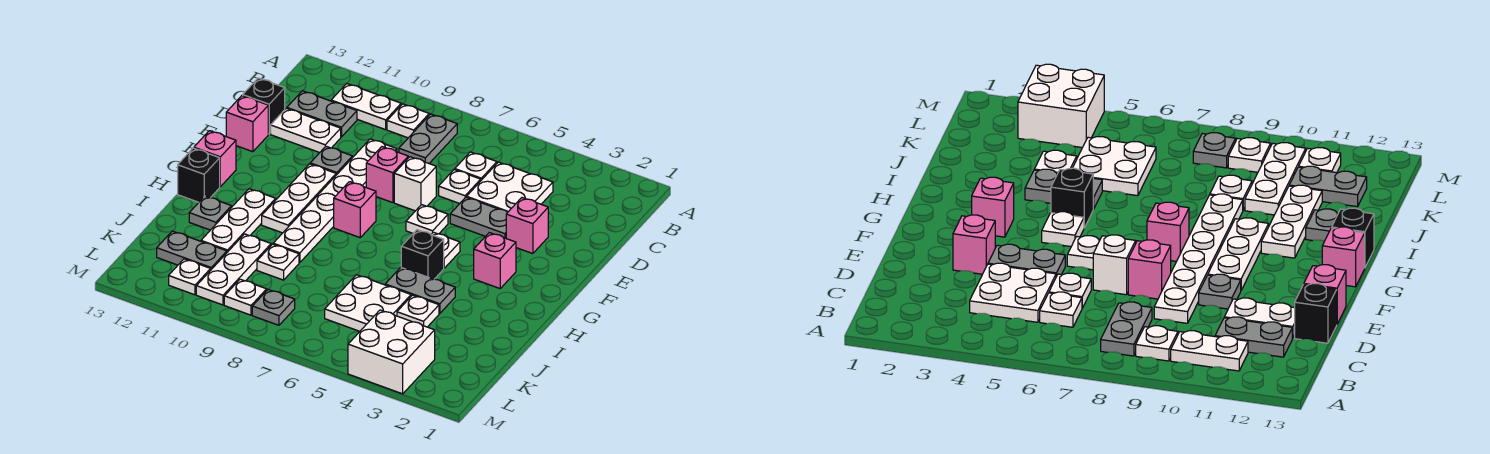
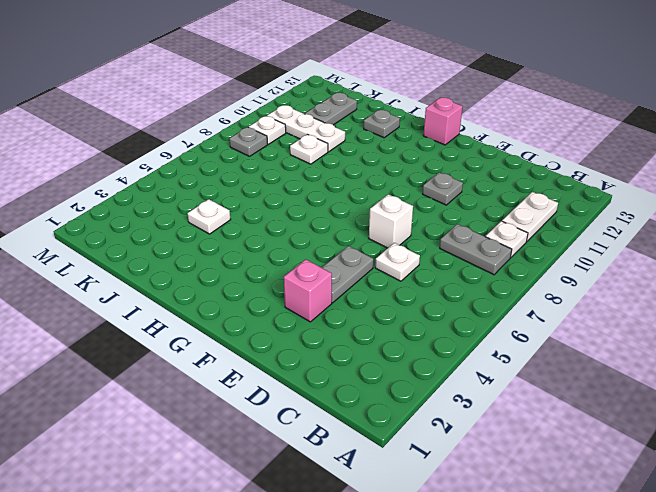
none -> white plate C4:D5 level 1
none -> white plate C6 level 1
none -> grey plate C11:C12 level 1
none -> white plate D9:I9 level 1

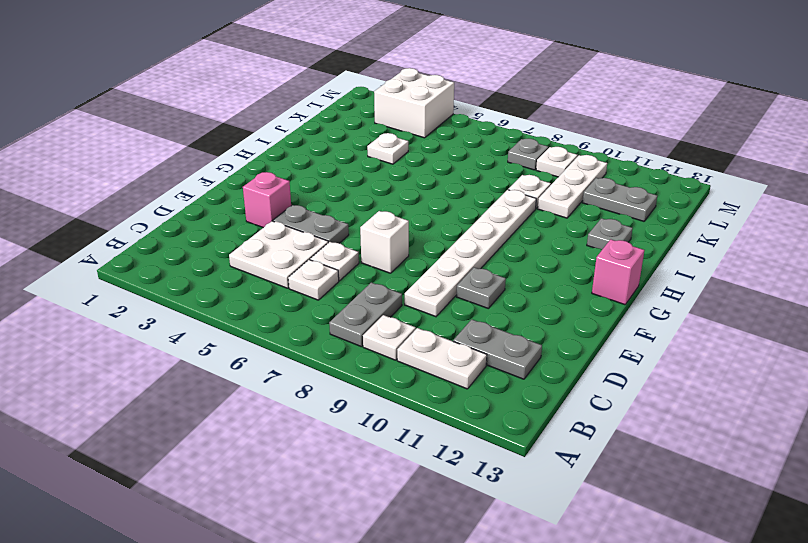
none -> white plate D11:D12 level 1
none -> black brick D13 level 1
none -> pink brick E8 level 1
none -> pink brick E13 level 1

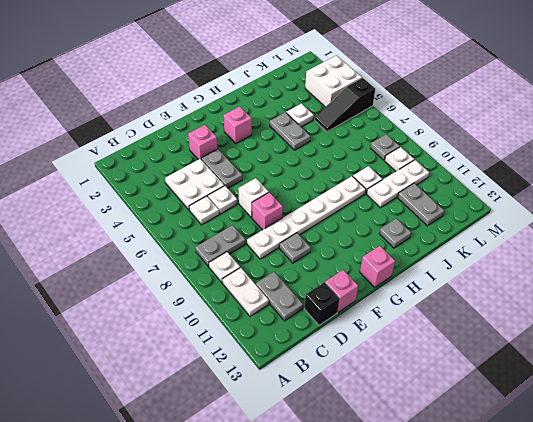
black slope K5:M5 level 1 top M -> white plate J5:K6 level 1
none -> white plate D11:D12 level 1
none -> white plate F6 level 1
none -> white plate F10:H10 level 1
none -> white plate G5 level 1

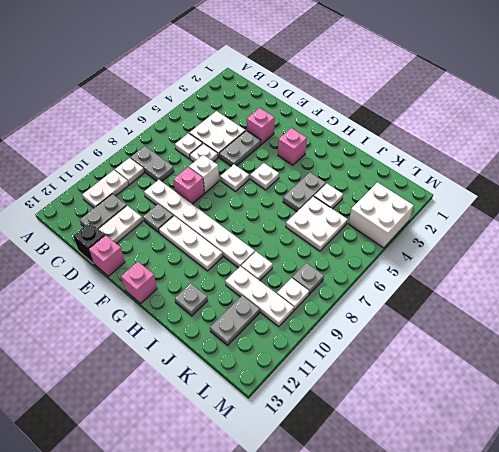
none -> pink brick G8 level 1
none -> black brick H5 level 1
none -> white plate H11:J11 level 1
none -> black brick H13 level 1

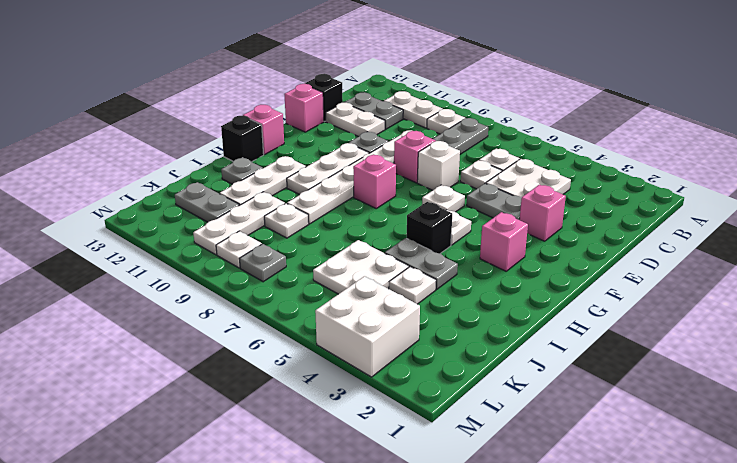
none -> white plate L11 level 1

